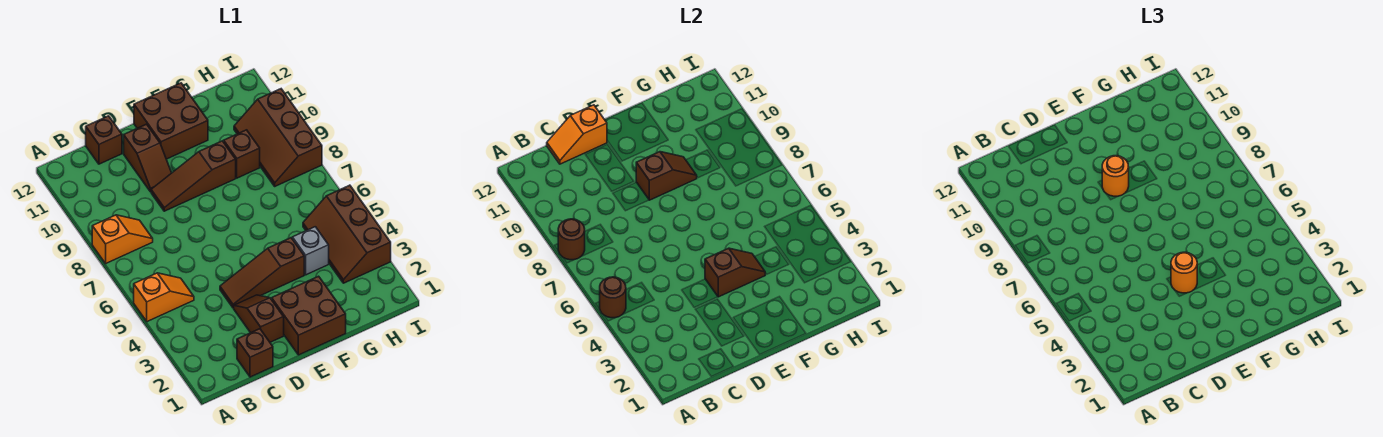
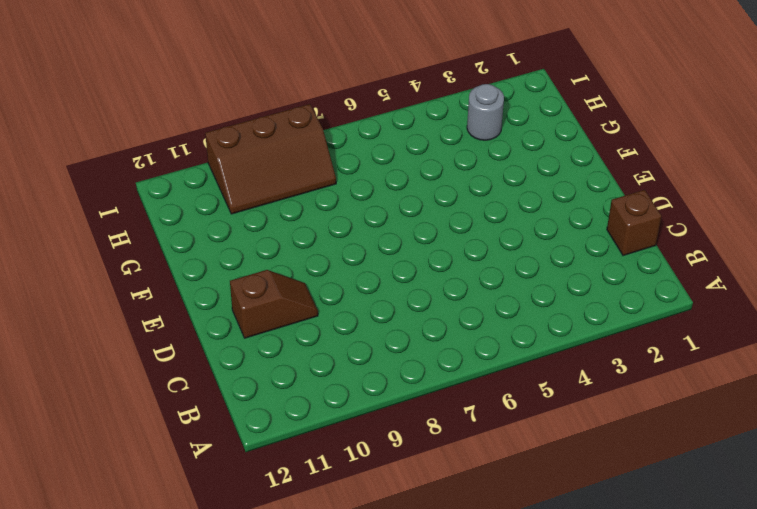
grey round brick H3 level 1 -> brown slope H3:I5 level 1 top I
none -> orange slope A5:B5 level 1 top A
none -> orange slope A8:B8 level 1 top A
none -> brown brick C12 level 1

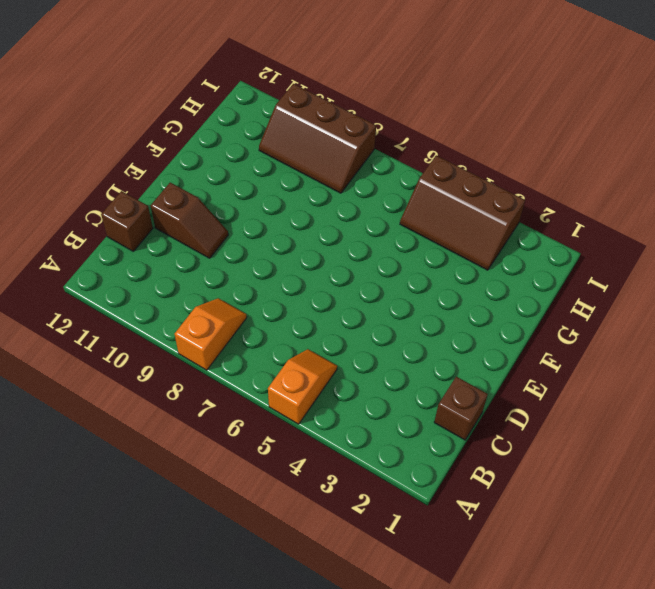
none -> brown slope D2:D3 level 1 top 2
none -> brown slope D4:F4 level 1 top F
none -> brown slope D9:F9 level 1 top F

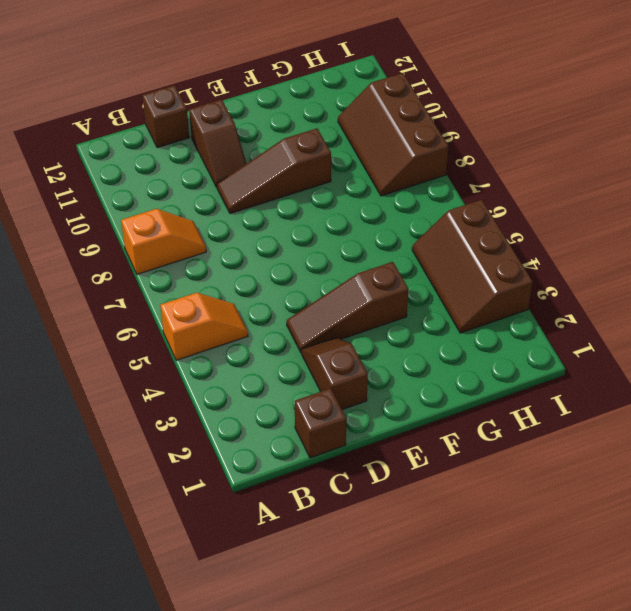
none -> brown brick E1:F2 level 1
none -> brown brick E11:F12 level 1
none -> grey brick G4 level 1

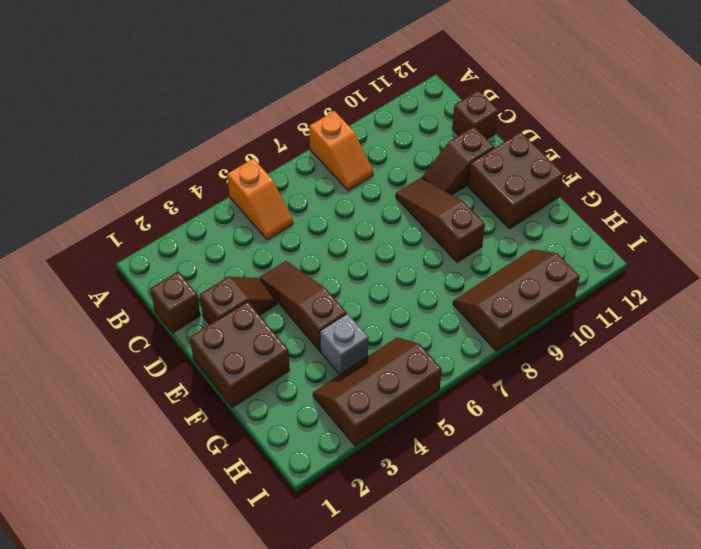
none -> brown brick G9 level 1
none -> brown round brick A5 level 2
none -> brown round brick A8 level 2

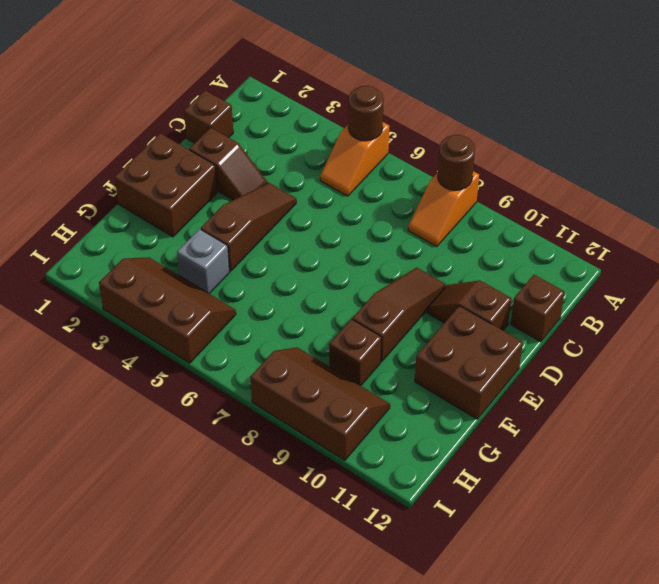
none -> orange slope C12:D12 level 2 top D
none -> brown slope E4:F4 level 2 top E
none -> brown slope E9:F9 level 2 top E

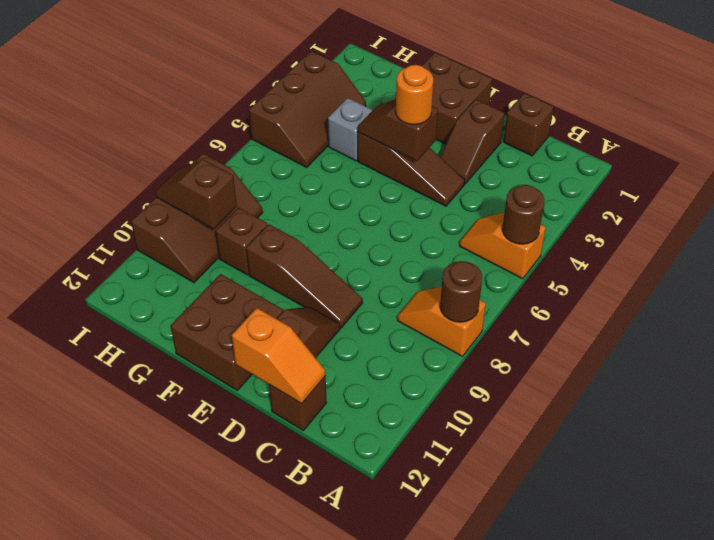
brown slope H9:I9 level 2 top H -> brown slope E9:F9 level 2 top E
none -> orange round brick E9 level 3

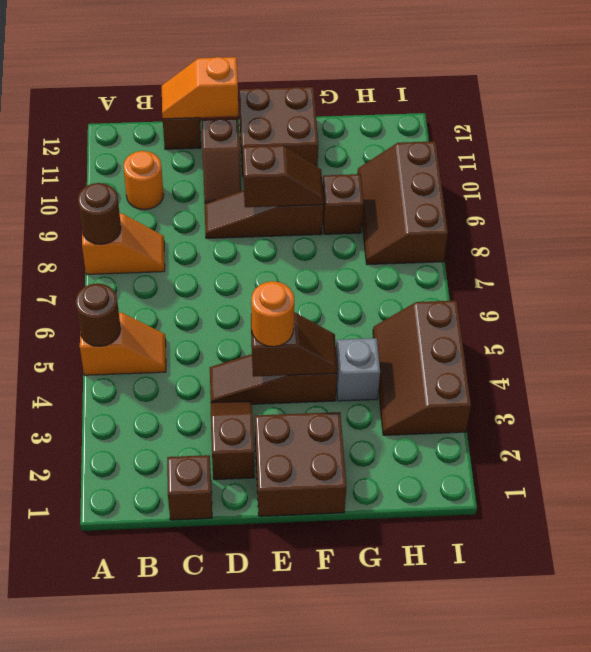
orange round brick B10 level 1 -> orange round brick E9 level 3

